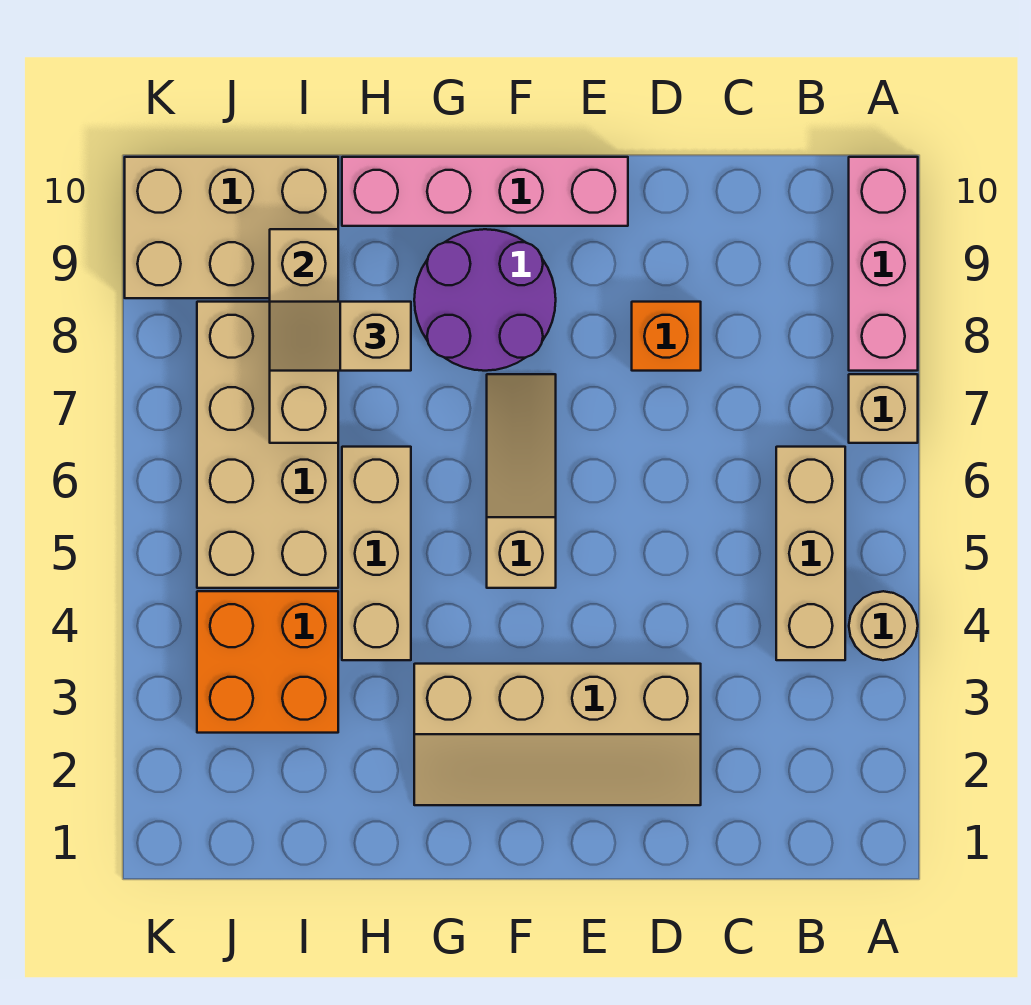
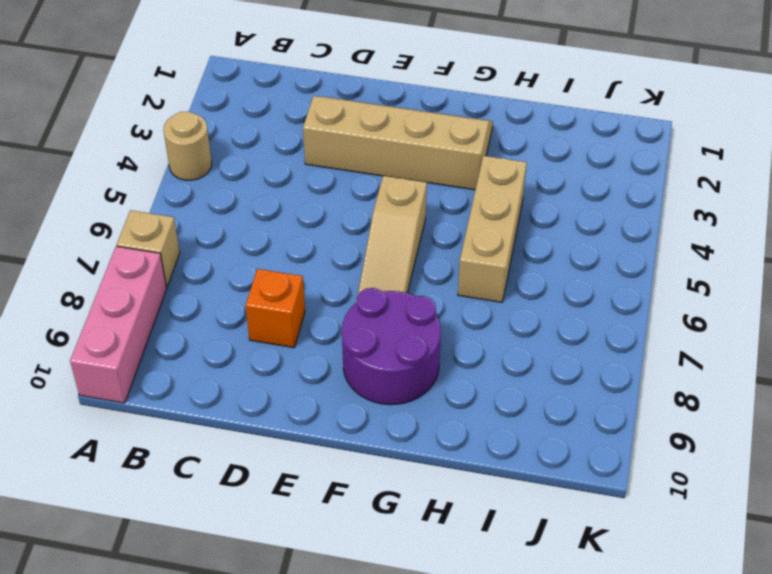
none -> tan brick B4:B6 level 1
none -> pink brick E10:H10 level 1
none -> orange brick I3:J4 level 1

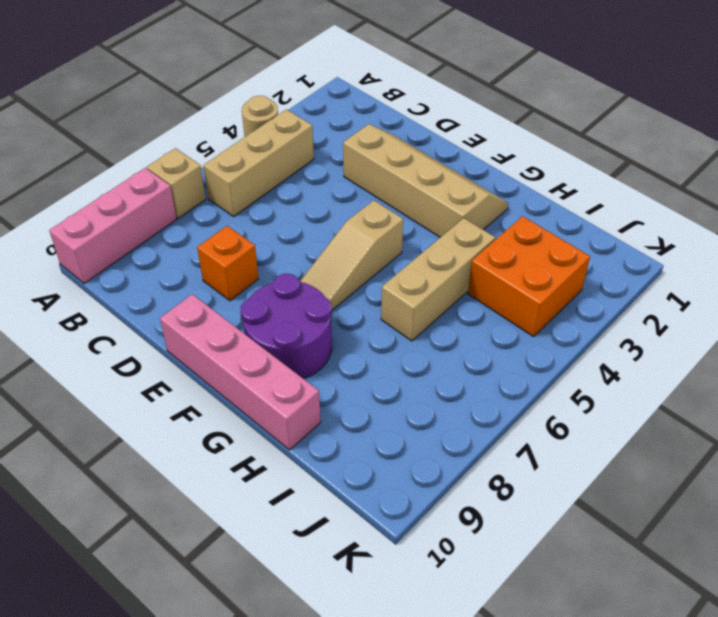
none -> tan brick I5:J8 level 1
none -> tan brick I9:K10 level 1
none -> tan brick I7:I9 level 2

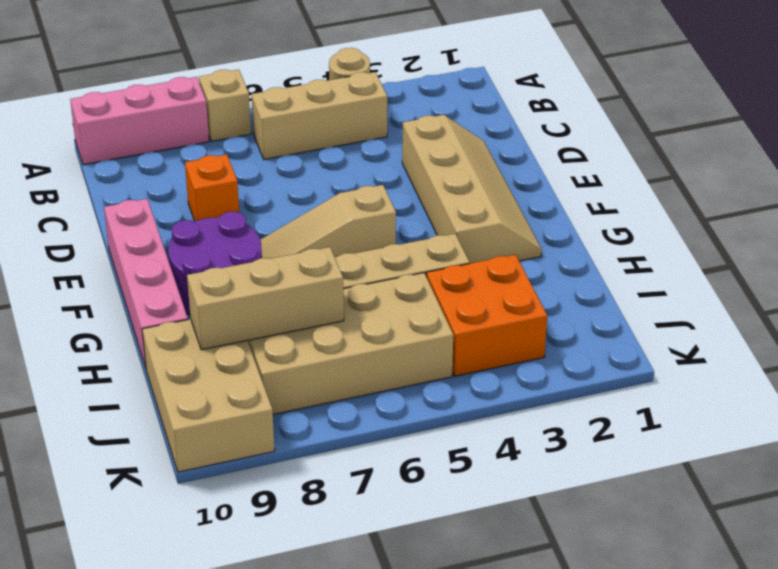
none -> tan slope H8:I8 level 3 top H

